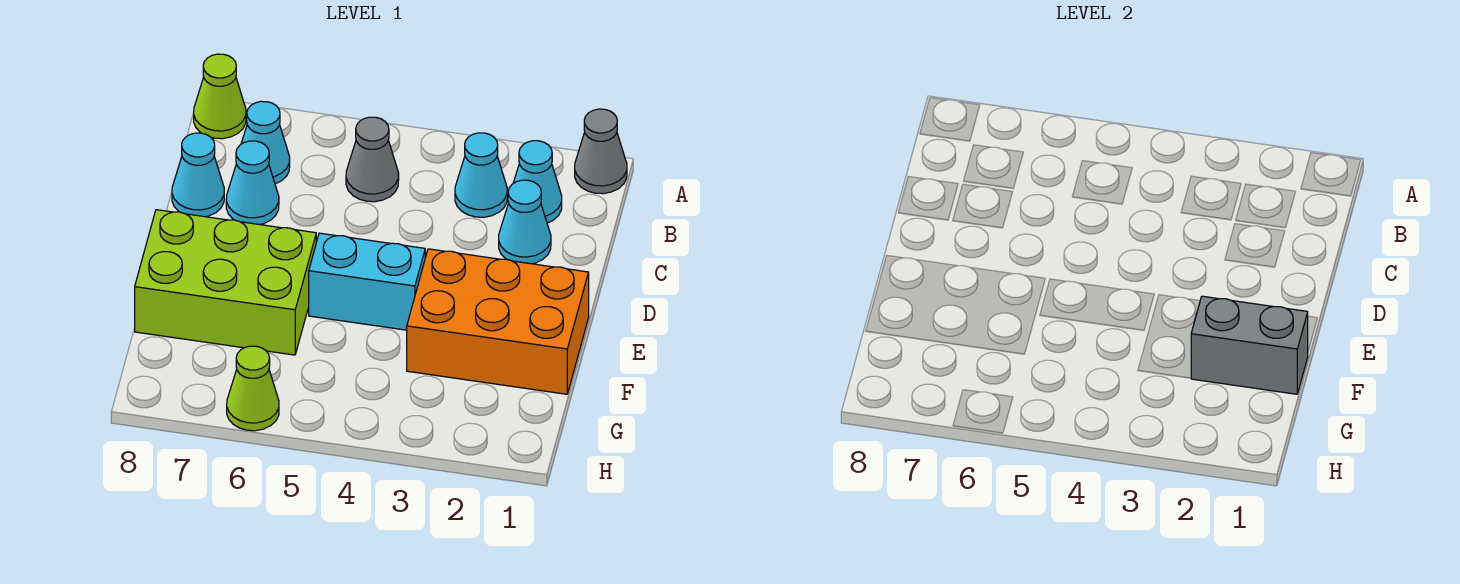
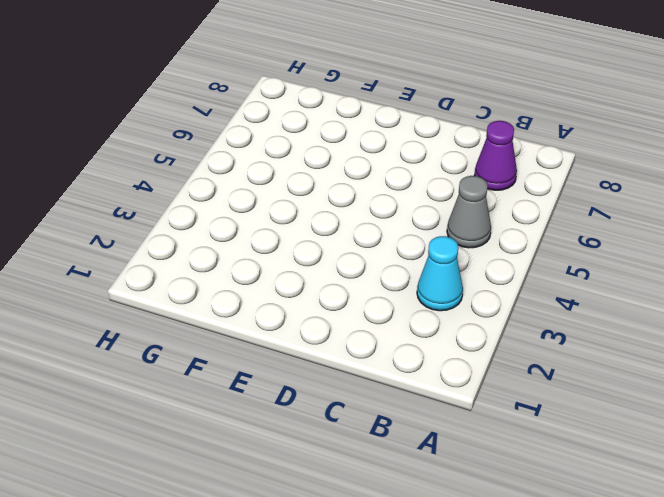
purple cone B7 level 1 -> cyan cone B7 level 1
none -> grey cone A1 level 1
none -> lime cone A8 level 1
none -> cyan cone B2 level 1

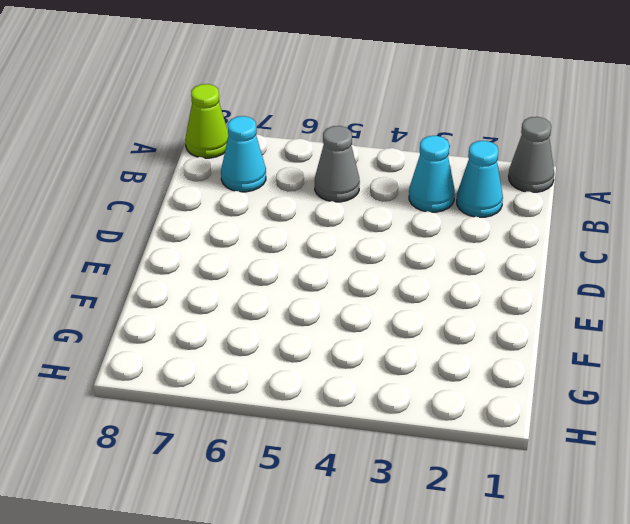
none -> cyan cone C2 level 1
none -> cyan cone C7 level 1
none -> cyan cone C8 level 1

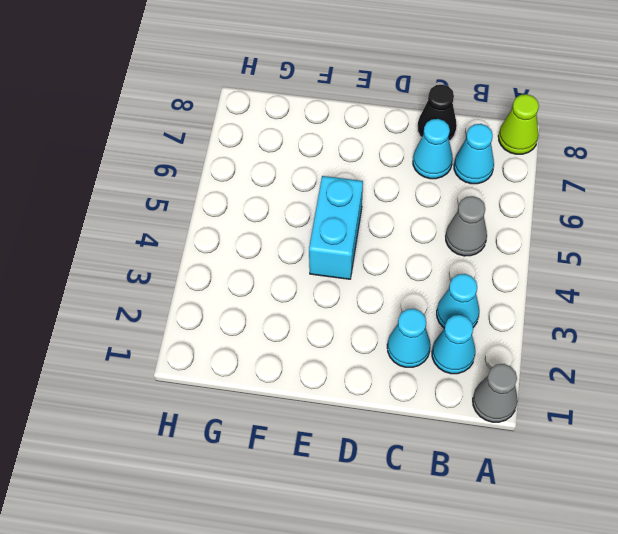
black cone C8 level 1 -> cyan cone C8 level 1
none -> orange brick E1:F3 level 1
none -> lime brick E6:F8 level 1
none -> lime cone H6 level 1

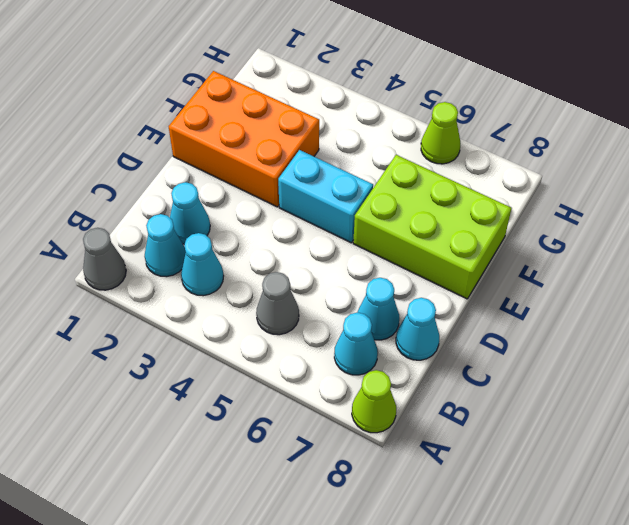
none -> grey brick F1:F2 level 2

